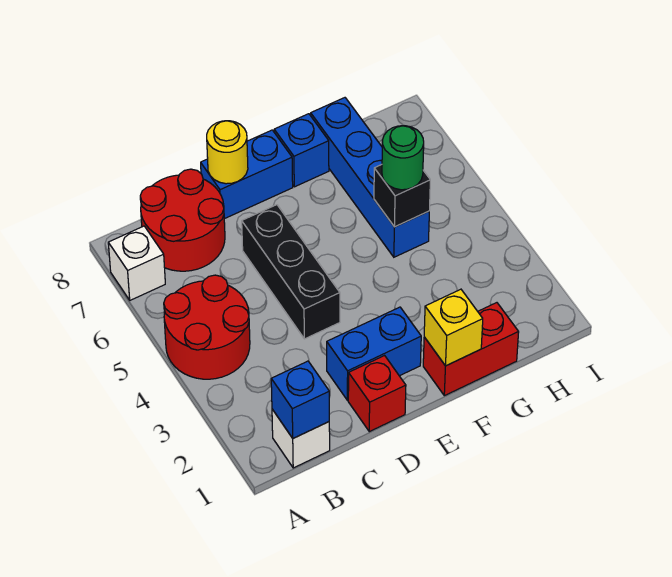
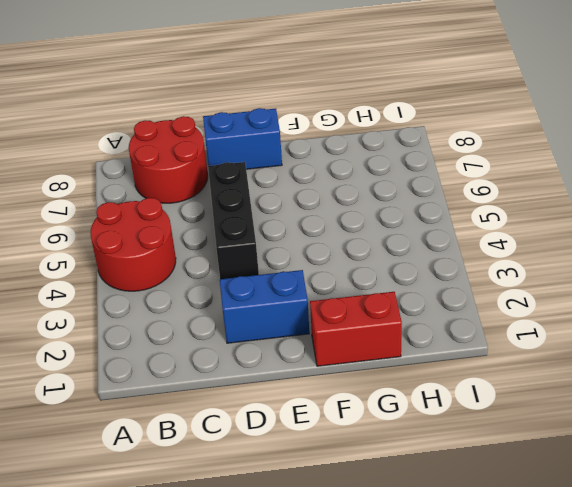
none -> white brick A7 level 1
none -> white brick B1 level 1
none -> red brick D1 level 1

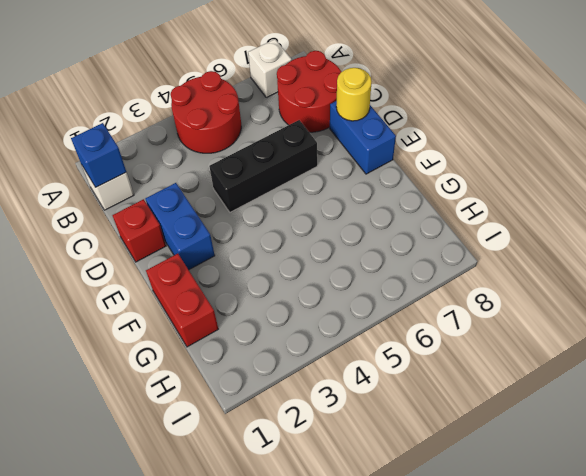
none -> blue brick F8 level 1
none -> blue brick G5:G8 level 1
none -> yellow brick F1 level 2

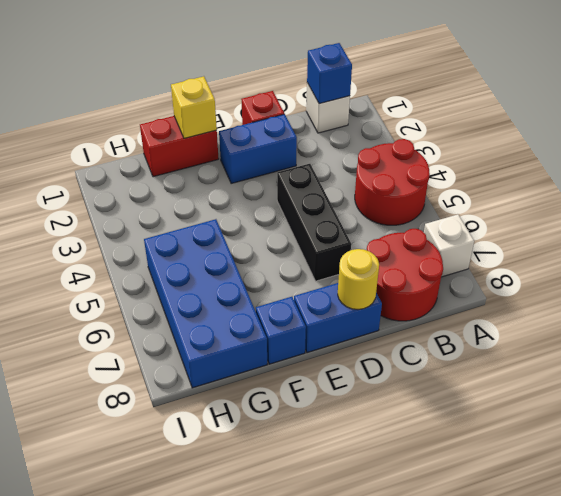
blue brick G5:H8 level 1 -> blue brick G5:G8 level 1
none -> black brick G5 level 2
none -> green round brick G5 level 3

